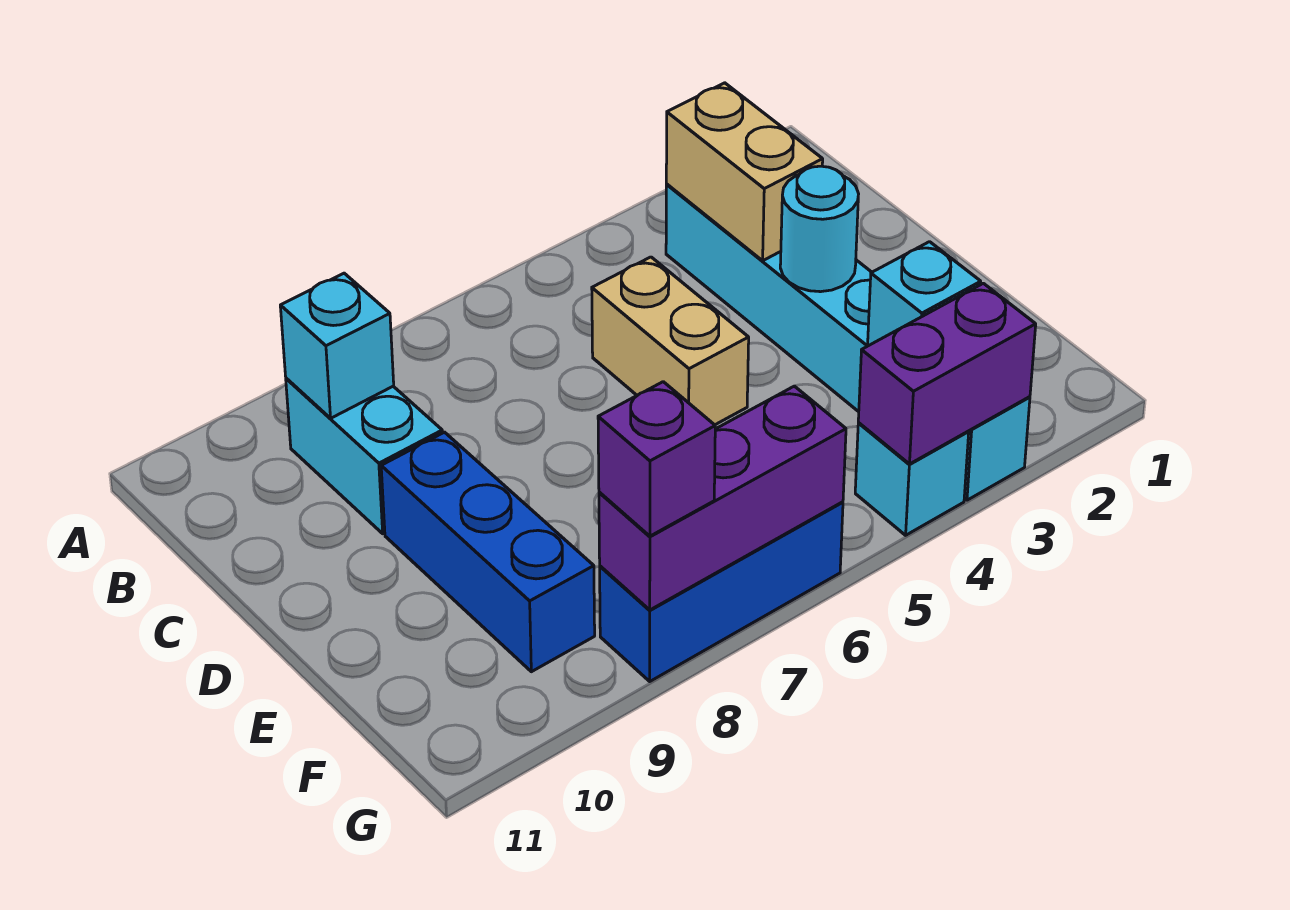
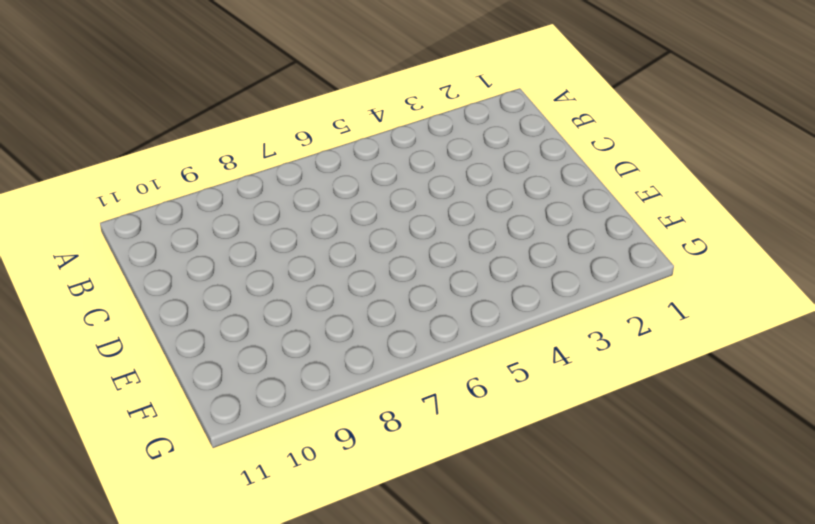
none -> cyan brick B3:G3 level 1
none -> cyan brick B9:C9 level 1
none -> tan brick C5:D5 level 1

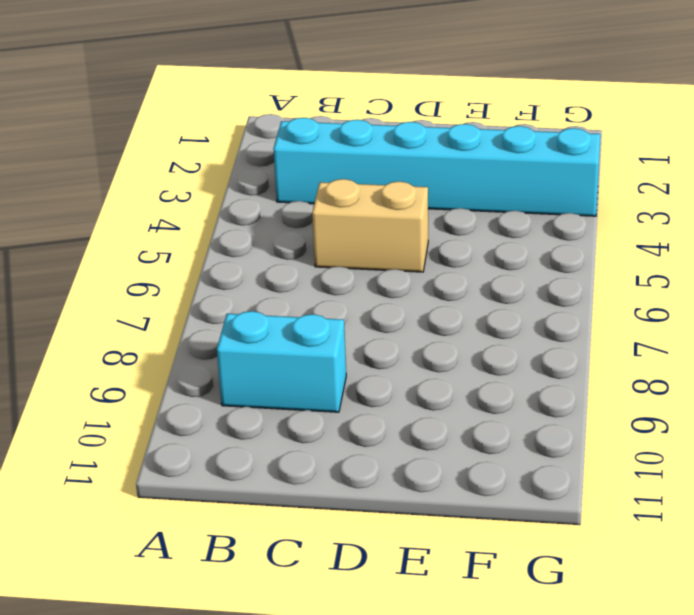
none -> blue brick D9:F9 level 1
none -> cyan brick G4 level 1
none -> blue brick G6:G8 level 1

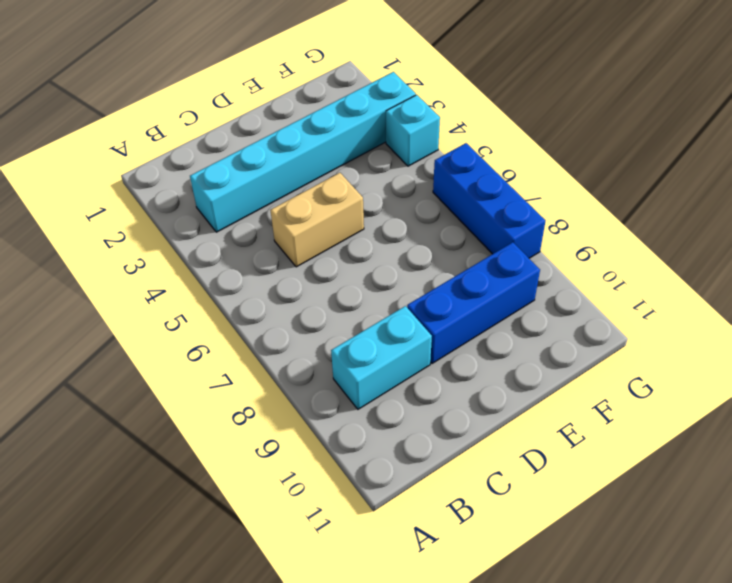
none -> tan brick B3:C3 level 2
none -> cyan brick B9 level 2
none -> cyan round brick D3 level 2

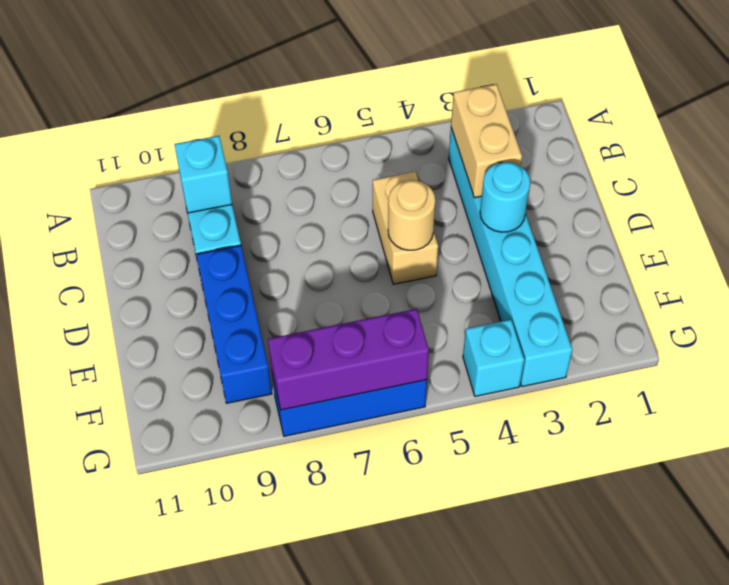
tan round brick D5 level 2 -> none
none -> cyan brick F3 level 2
none -> purple brick G3:G4 level 2
none -> purple brick G8 level 3

